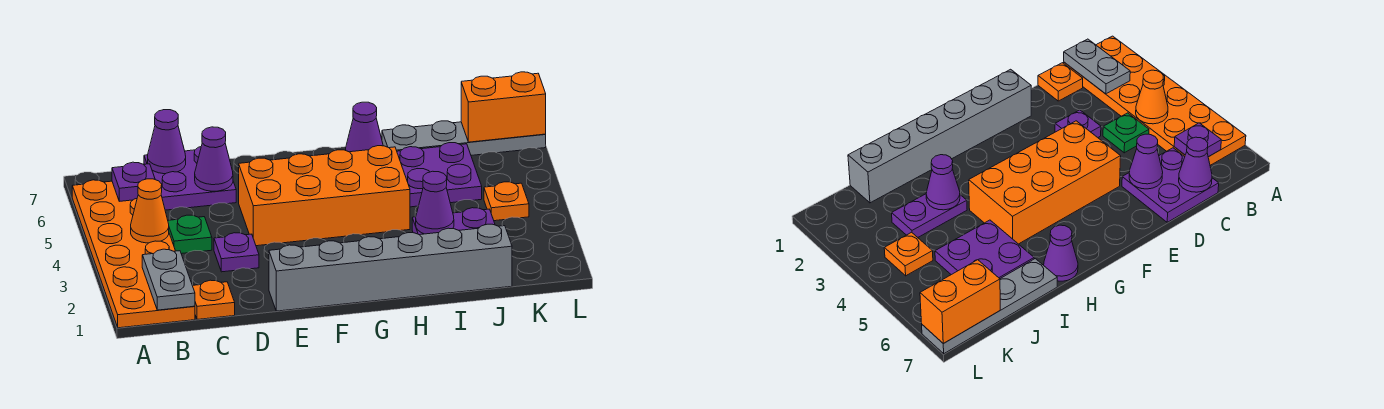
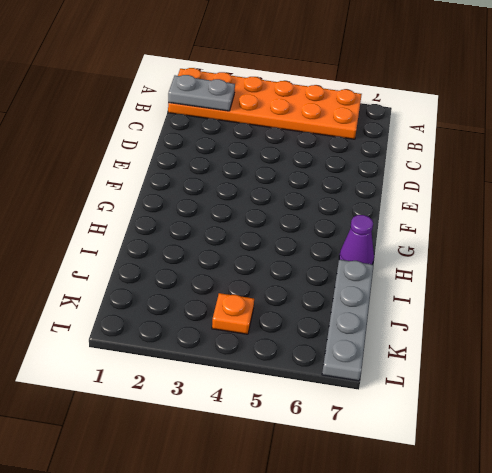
none -> orange plate C1 level 1
none -> green plate C4 level 1
none -> purple plate C6:D7 level 1

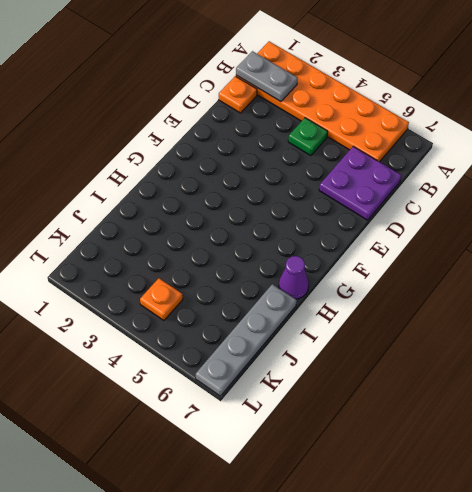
none -> purple plate D3 level 1
none -> grey brick E1:J1 level 1
none -> orange brick E4:H5 level 1

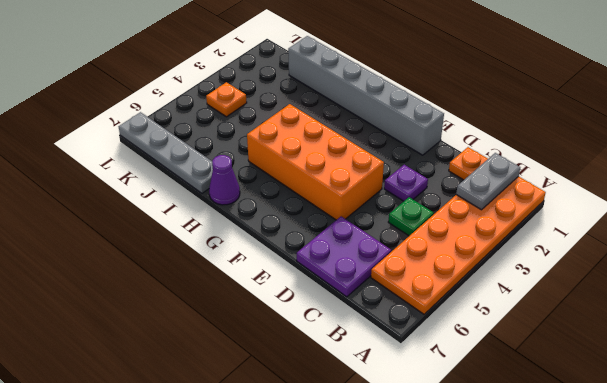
none -> purple plate I3:J3 level 1
none -> purple plate I5:J6 level 1
none -> orange cone B4 level 2

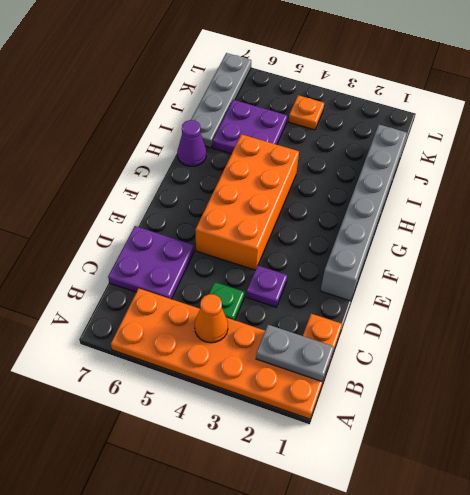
none -> purple plate I3:J3 level 1
none -> purple plate B6 level 2
none -> purple cone C7 level 2

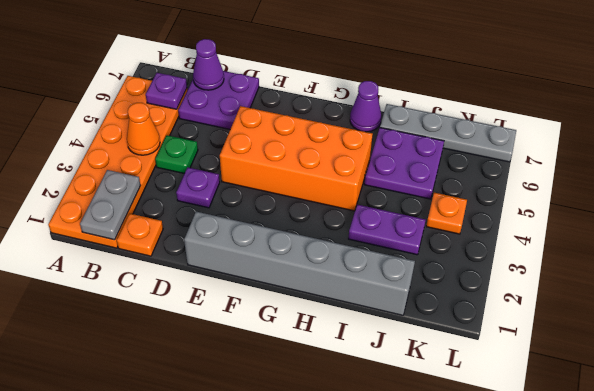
none -> purple cone D6 level 2
none -> purple cone I3 level 2
none -> orange brick K7:L7 level 2

